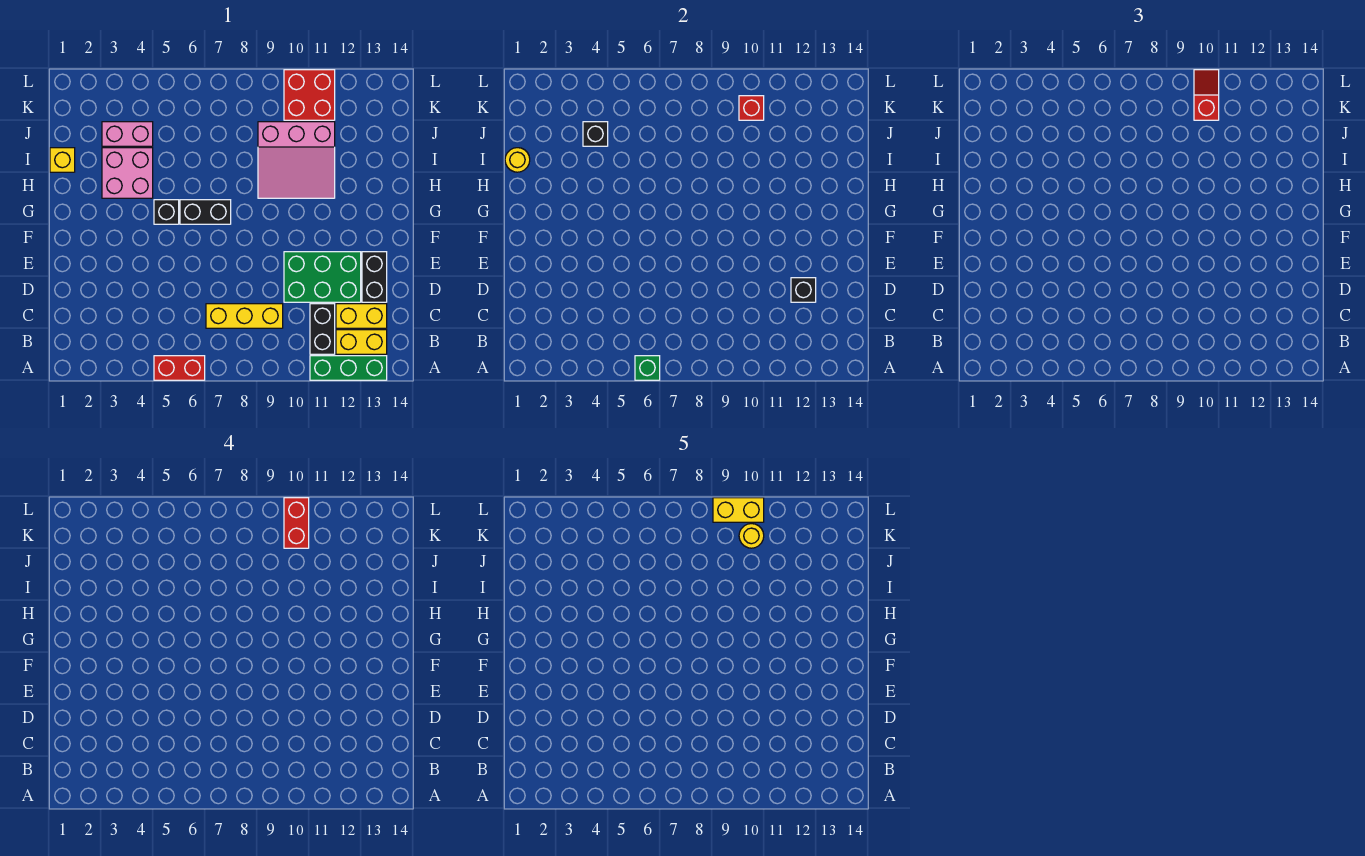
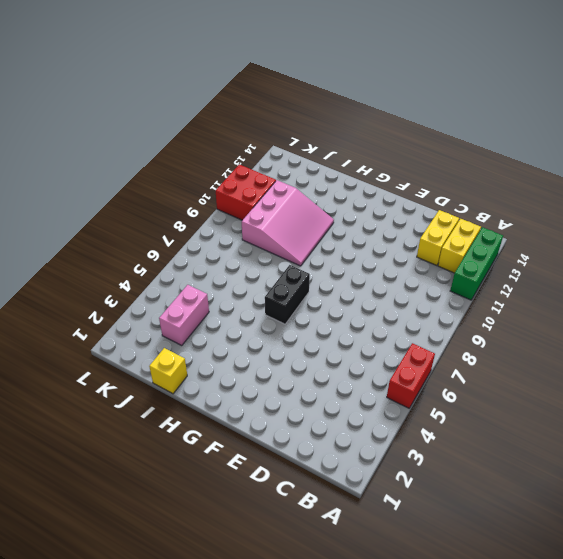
none -> black brick B11:C11 level 1
none -> yellow brick C7:C9 level 1
none -> green brick D10:E12 level 1

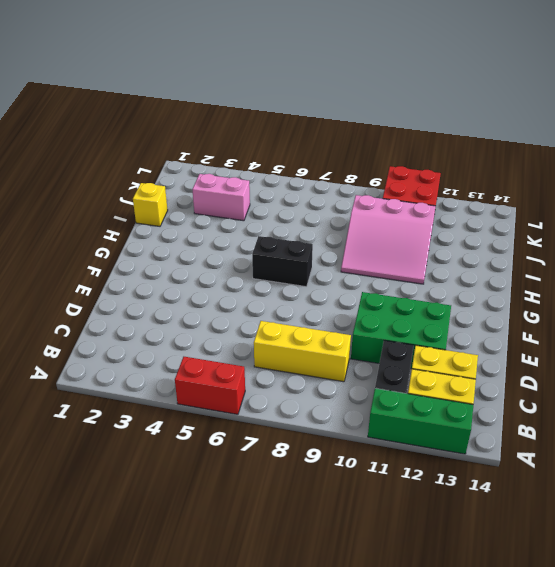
none -> black brick D13:E13 level 1
none -> black brick G5 level 1
none -> pink brick H3:I4 level 1

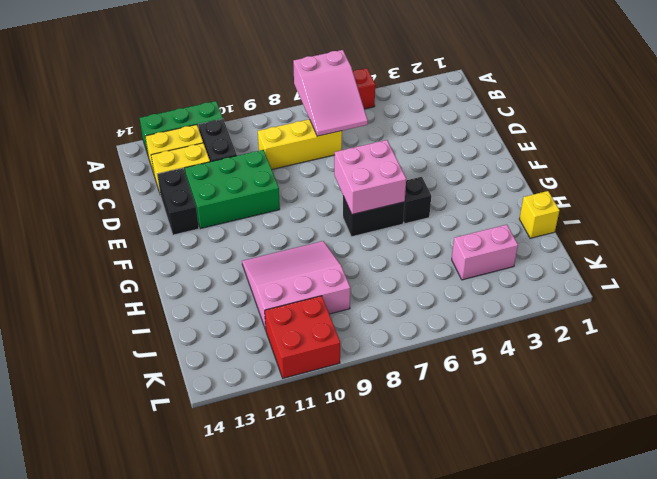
pink slope A6:C7 level 2 top A -> green brick A6 level 2
pink brick F6:G7 level 2 -> pink brick H3:I4 level 1
none -> black brick D12 level 2
none -> yellow round brick I1 level 2
none -> black brick J4 level 2

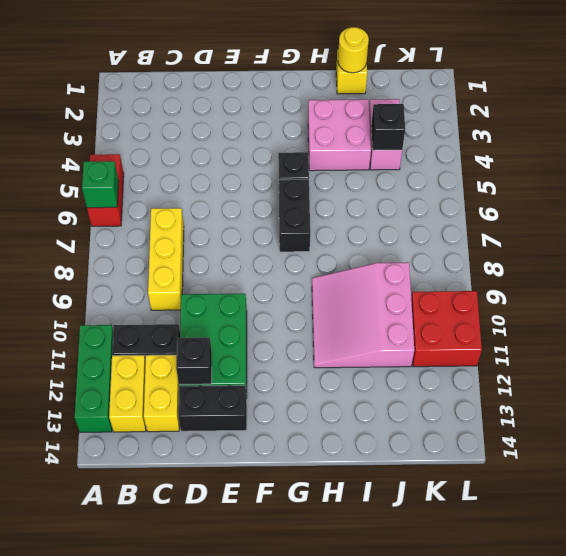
none -> red brick K10 level 2
none -> red slope K10:L10 level 3 top K
none -> red brick K10:L10 level 4

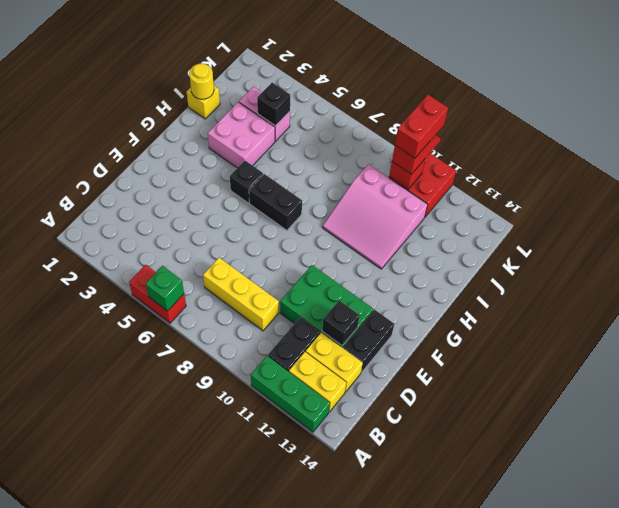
none -> yellow round brick K10 level 5
none -> yellow brick L9:L10 level 5

